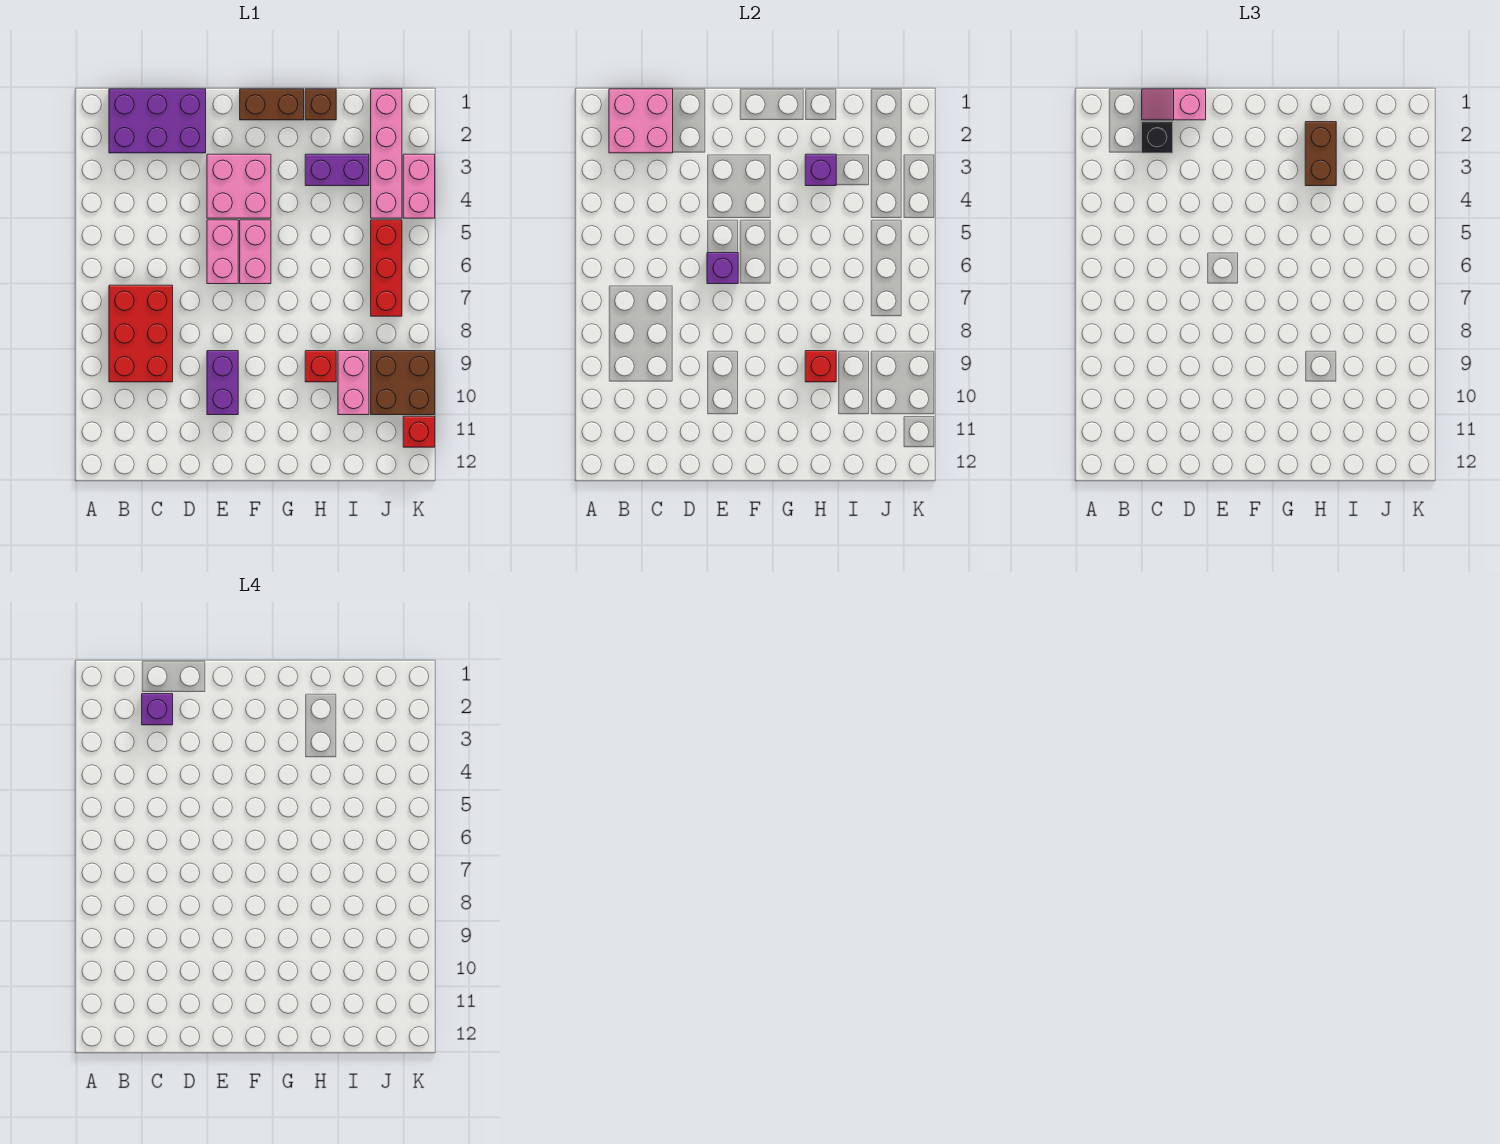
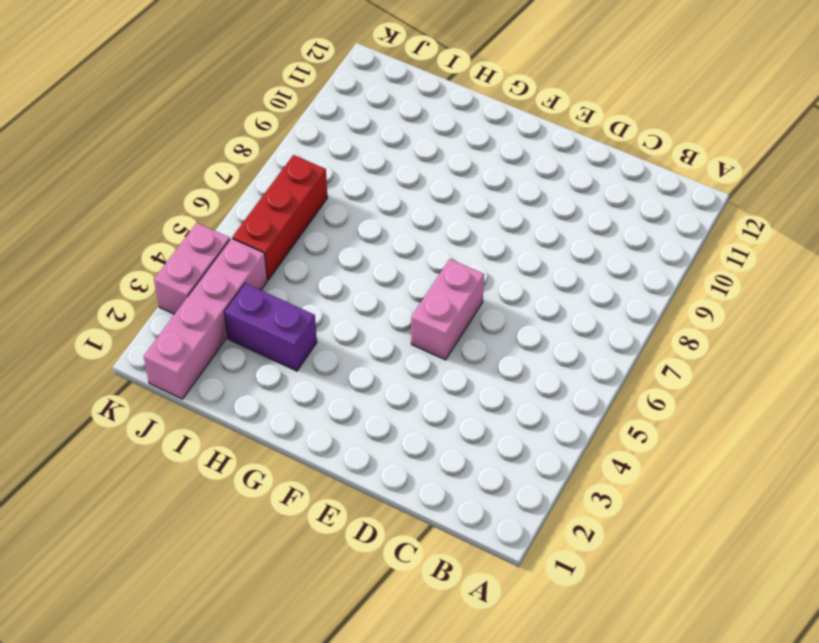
none -> purple brick B1:D2 level 1
none -> red brick B7:C9 level 1
none -> pink brick E3:F4 level 1

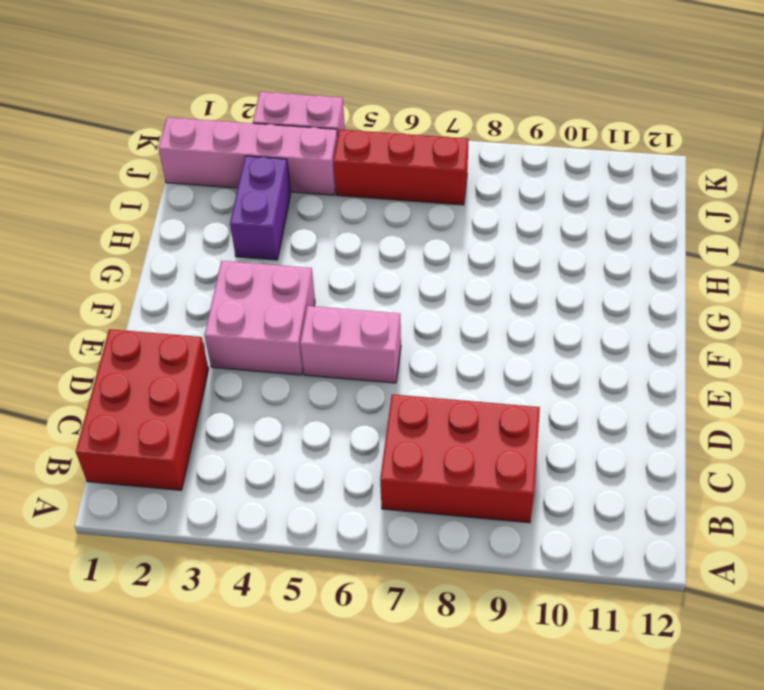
red brick B1:D2 level 1 -> purple brick B1:D2 level 1
none -> purple brick E9:E10 level 1
none -> brown brick F1:G1 level 1
none -> pink brick F5:F6 level 1

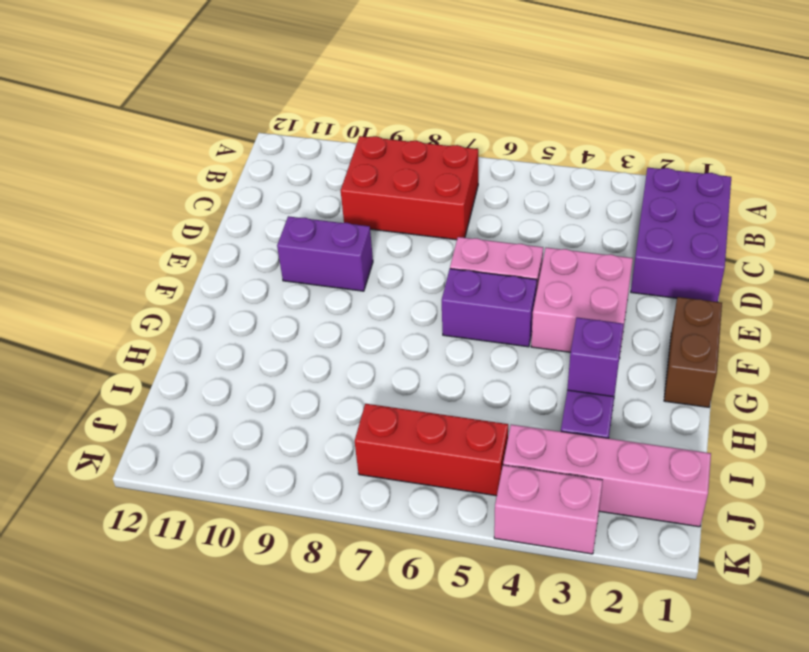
purple brick F5:F6 level 1 -> pink brick F5:F6 level 1
none -> brown brick H1 level 1
none -> red brick H9 level 1
none -> pink brick I9:I10 level 1

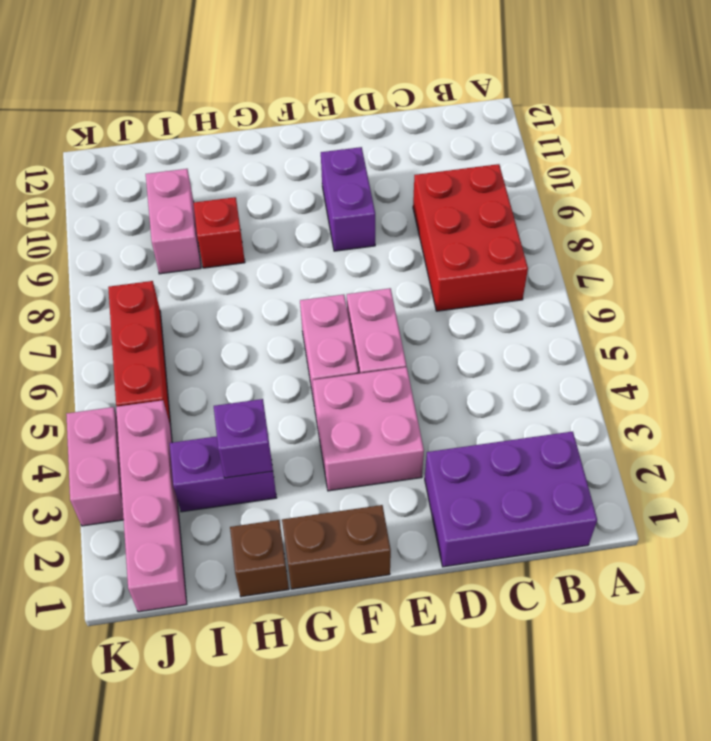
none -> brown brick J9:K10 level 1
none -> red brick K11 level 1
none -> pink brick B1:C2 level 2

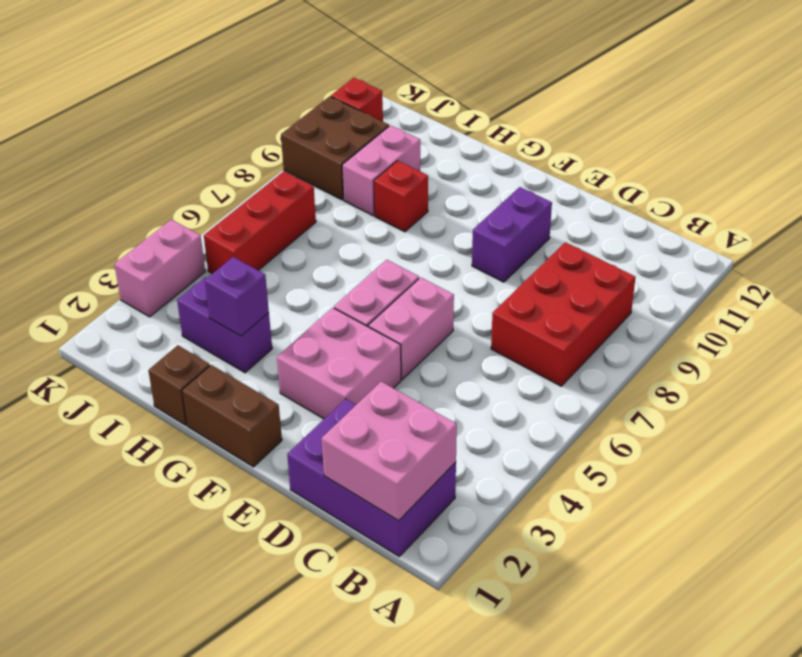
none -> pink brick J1:J4 level 1
none -> purple brick E6 level 2
none -> red brick H9 level 2

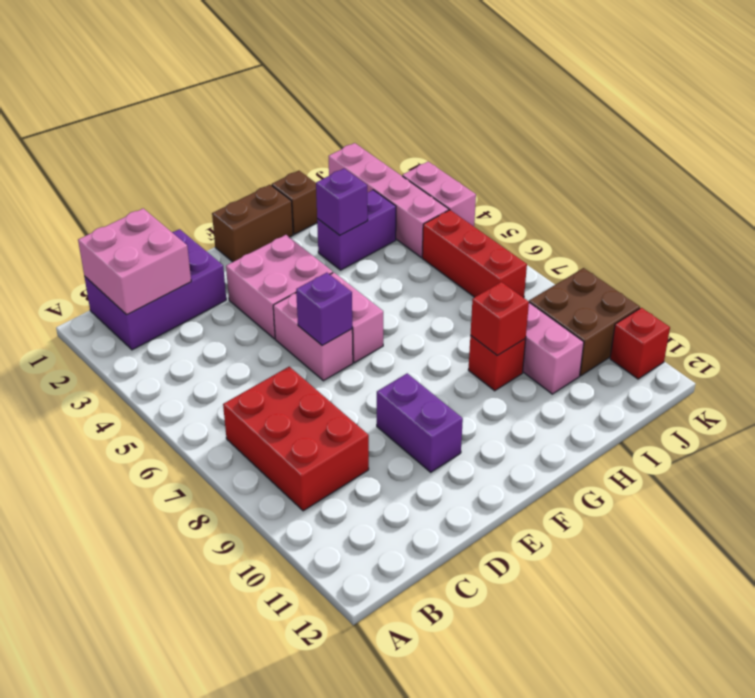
none -> pink slope C1:D1 level 3 top D
none -> black brick C2 level 3
none -> brown brick H2:H3 level 3

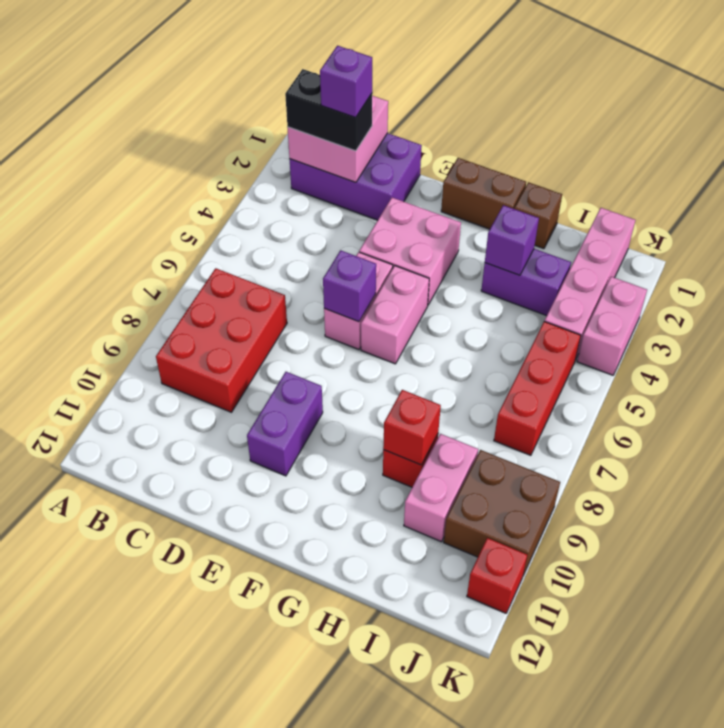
black brick B2:C2 level 3 -> black brick C2 level 3
none -> pink slope C1:D1 level 3 top D
none -> brown brick H2:H3 level 3

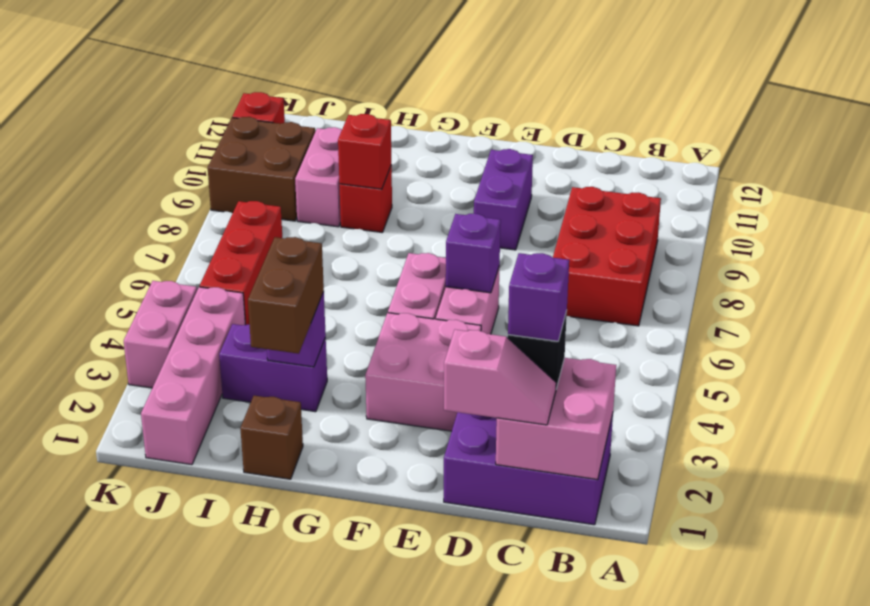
none -> brown brick F1:G1 level 1

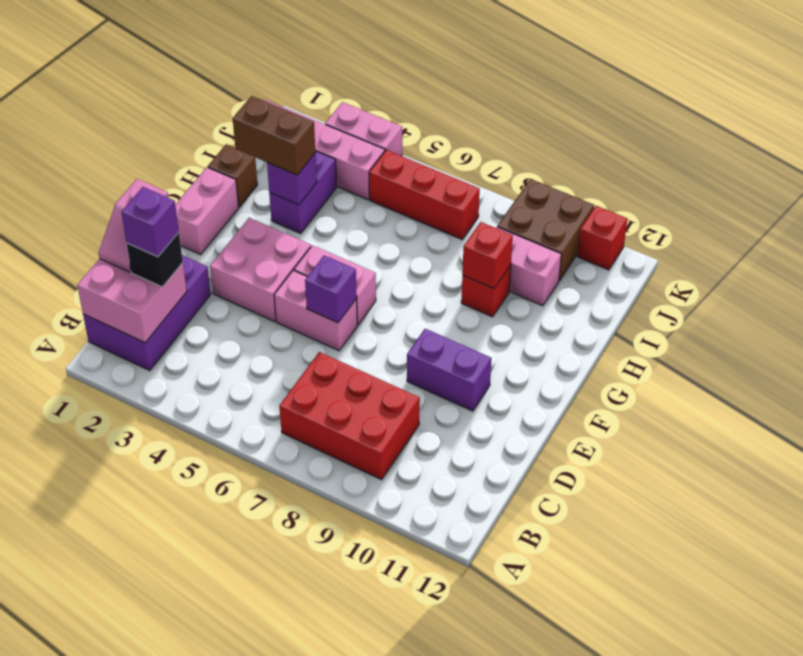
pink brick F1:G1 level 1 -> brown brick F1:G1 level 1

